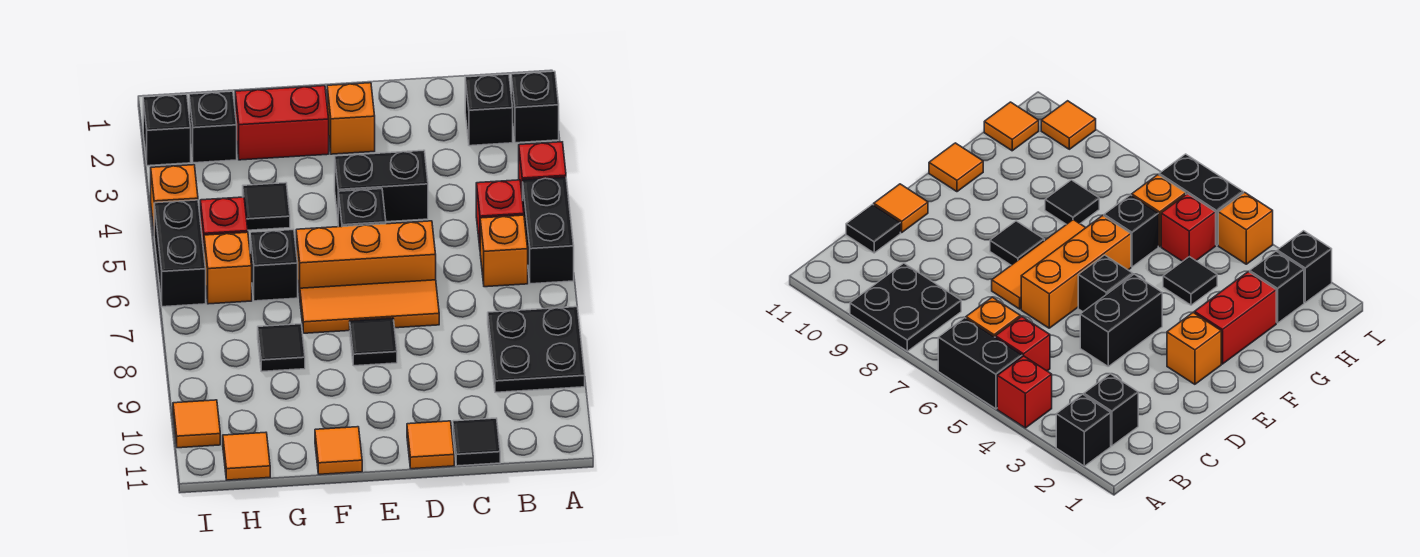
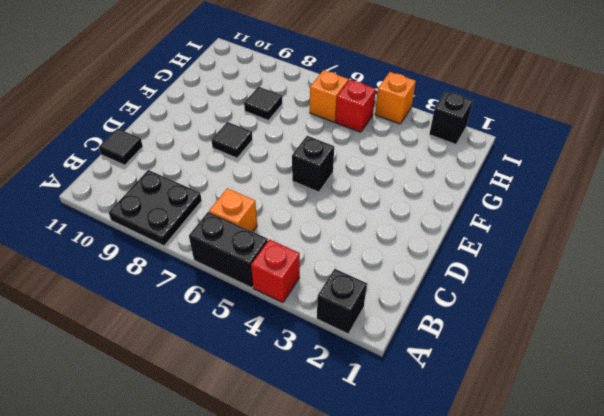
none -> black brick B2 level 1
none -> red brick B5 level 1
none -> black brick D4:E4 level 1

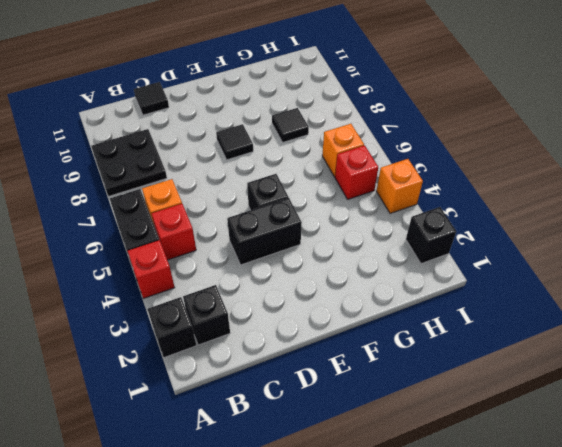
none -> orange brick D6:F6 level 1
none -> orange tile D7:F7 level 1
none -> orange tile D11 level 1

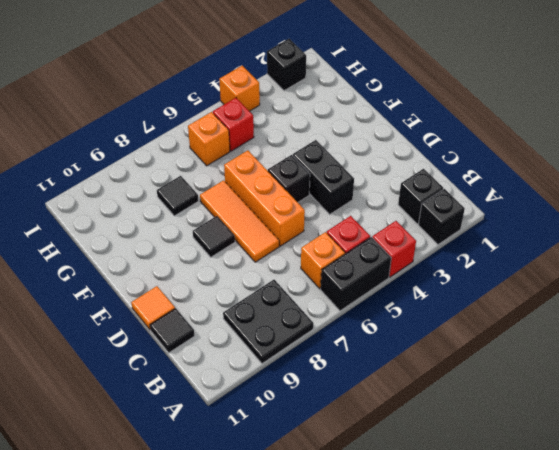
none -> orange brick E2 level 1
none -> red brick F2:G2 level 1
none -> orange tile F11 level 1

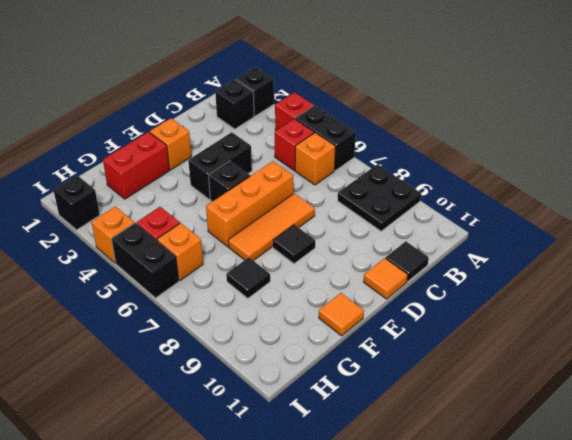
none -> black tile G4 level 1
none -> black brick G6 level 1
none -> black brick H2 level 1

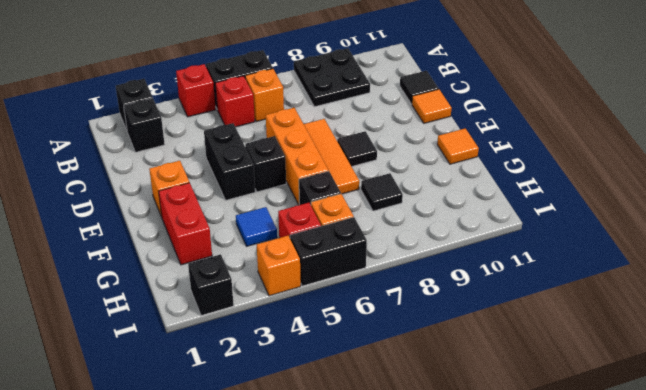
blue tile G4 level 1 -> black tile G4 level 1
none -> black brick H2 level 1
none -> orange tile H11 level 1
none -> orange tile I10 level 1

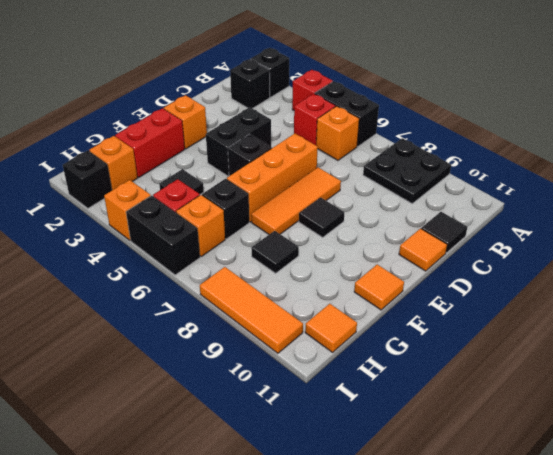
orange brick H2 level 1 -> black brick H2 level 1
orange tile I8:I10 level 1 -> orange tile I10 level 1

